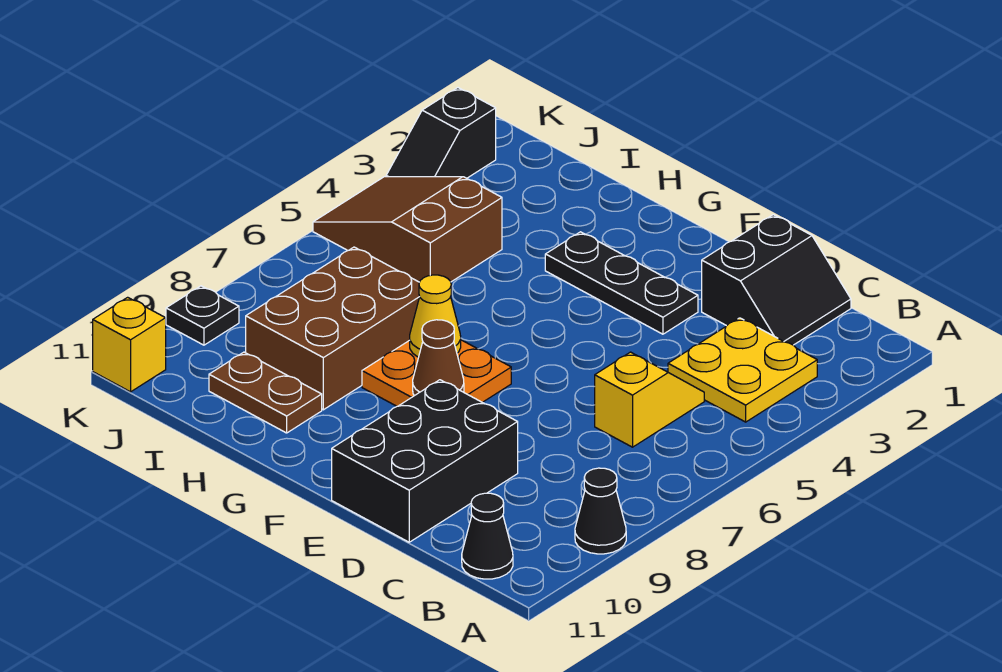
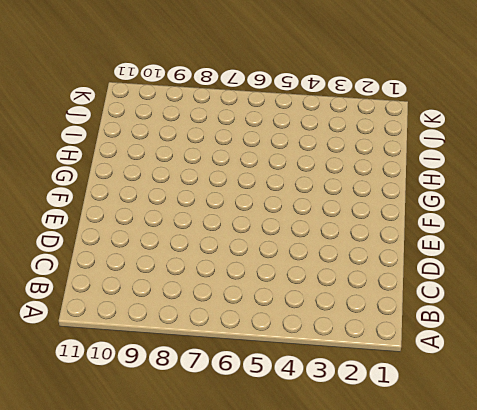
none -> black cone A9 level 1
none -> yellow plate B3:C4 level 1
none -> black cone B11 level 1

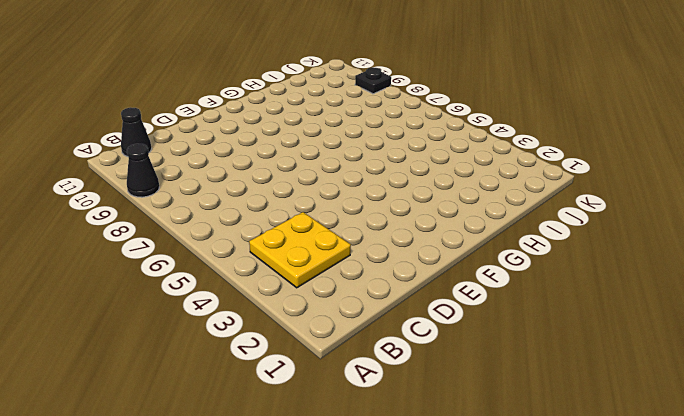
none -> black slope C1:D2 level 1 top D
none -> yellow slope C5:C6 level 1 top 6
none -> black brick D9:E11 level 1

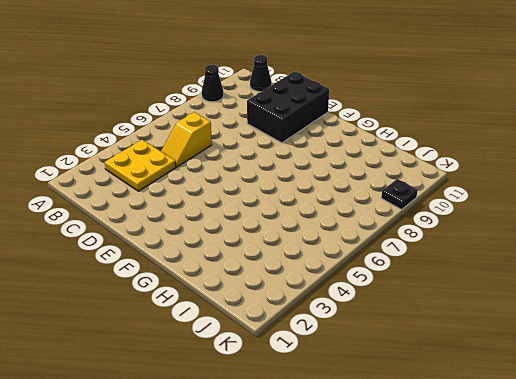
none -> black slope C1:D2 level 1 top D
none -> black plate E3:G3 level 1
none -> orange plate F7:G8 level 1

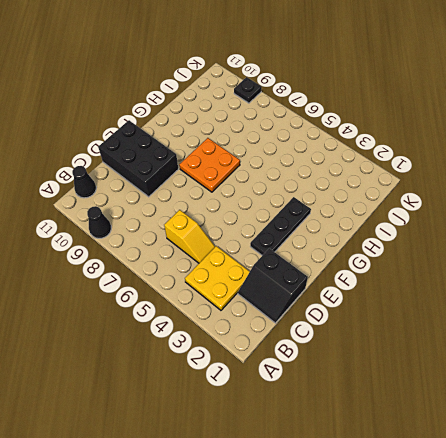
none -> brown brick H7:I9 level 1
none -> brown plate H10:I10 level 1
none -> brown slope I4:K5 level 1 top I

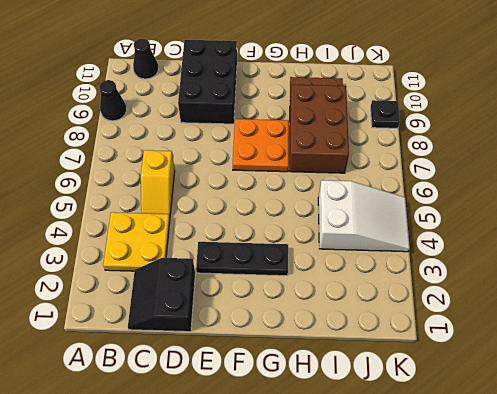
white slope I4:K5 level 1 top I -> brown slope I4:K5 level 1 top I
none -> black slope K2:K3 level 1 top 2
none -> yellow brick K11 level 1
none -> brown cone F8 level 2

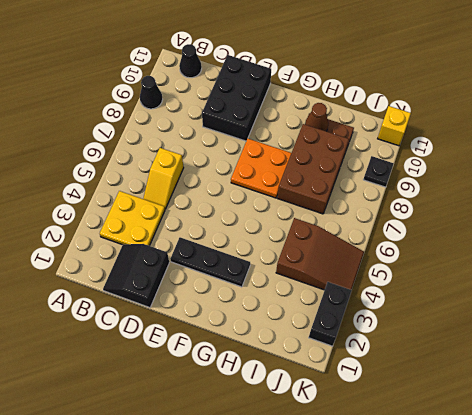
brown cone H10 level 2 -> brown cone F8 level 2
black brick K2:K3 level 1 -> black slope K2:K3 level 1 top 2
none -> yellow cone G7 level 2

